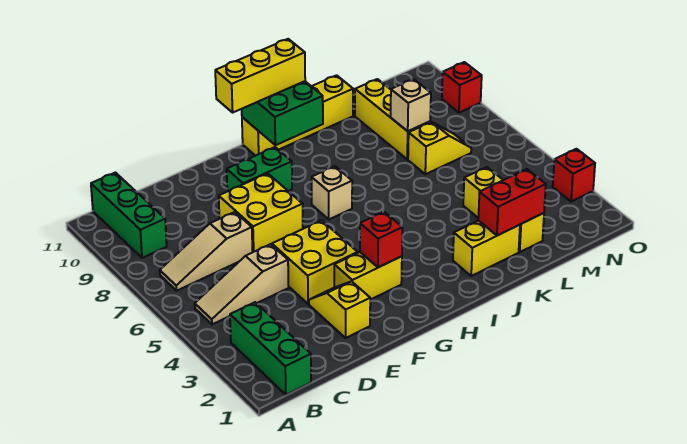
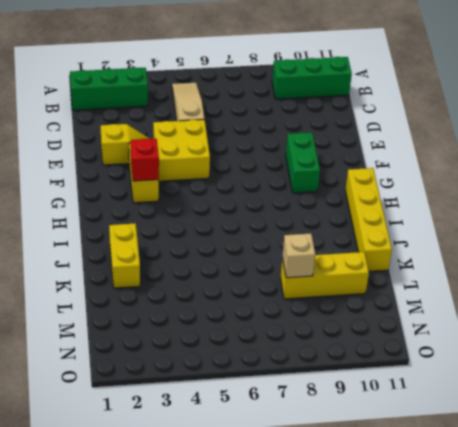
none -> tan slope B7:D7 level 1 top D
none -> yellow brick E7:F8 level 1
none -> tan brick H7 level 1

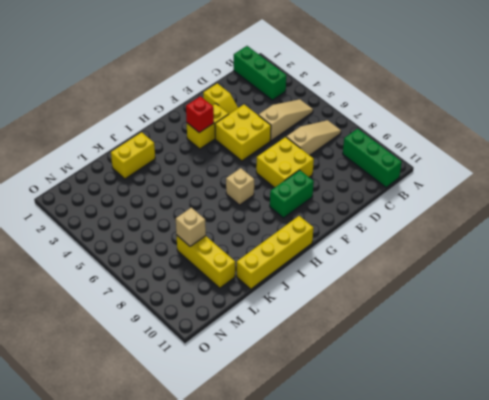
none -> yellow brick L2:L4 level 1
none -> yellow slope L7:M7 level 1 top L
none -> red brick O3 level 1

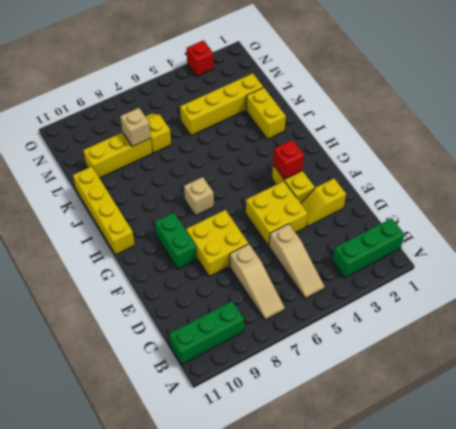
yellow brick L2:L5 level 1 -> yellow brick L2:L4 level 1
none -> red brick O9 level 1
none -> green brick H10:I11 level 2
none -> red brick K2:L2 level 2

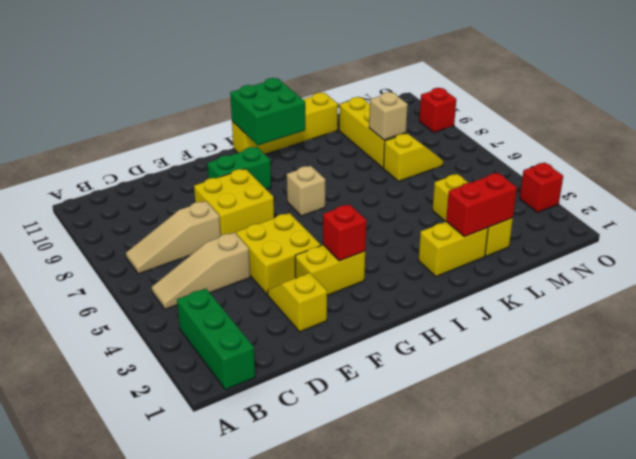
none -> green brick B9:B11 level 1
none -> yellow brick G11:I11 level 3

